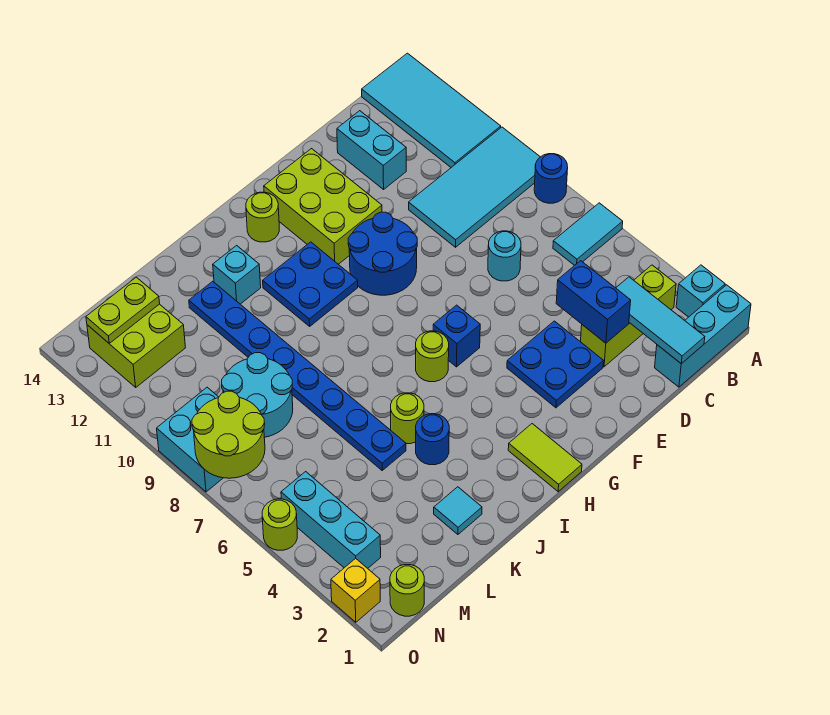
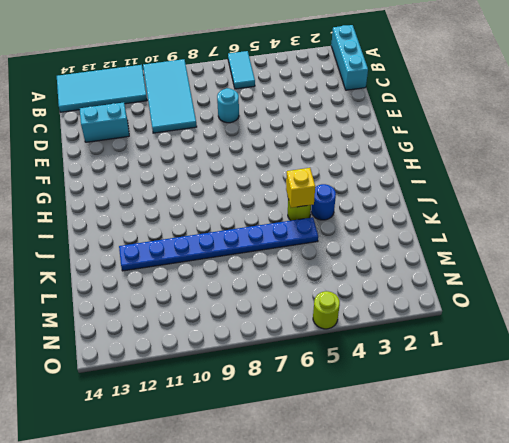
yellow brick J5 level 2 -> yellow brick O2 level 1
none -> cyan brick A2 level 1
none -> blue round brick A8 level 1
none -> lime brick B3:D3 level 1
none -> blue plate E3:F4 level 1

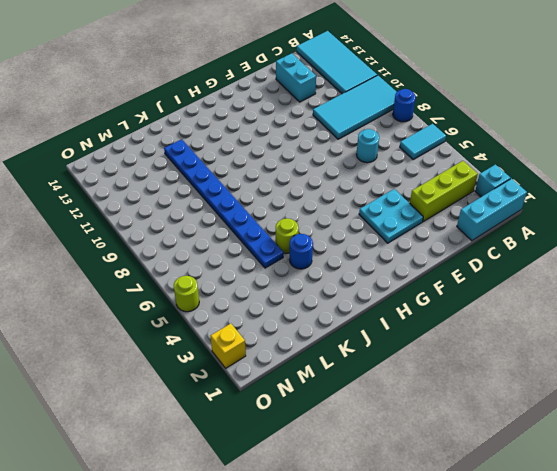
cyan plate E3:F4 level 1 -> blue plate E3:F4 level 1
none -> blue round brick F9:G10 level 1
none -> lime brick F11:G13 level 1
none -> blue brick G6 level 1
none -> lime tile H1:H2 level 1

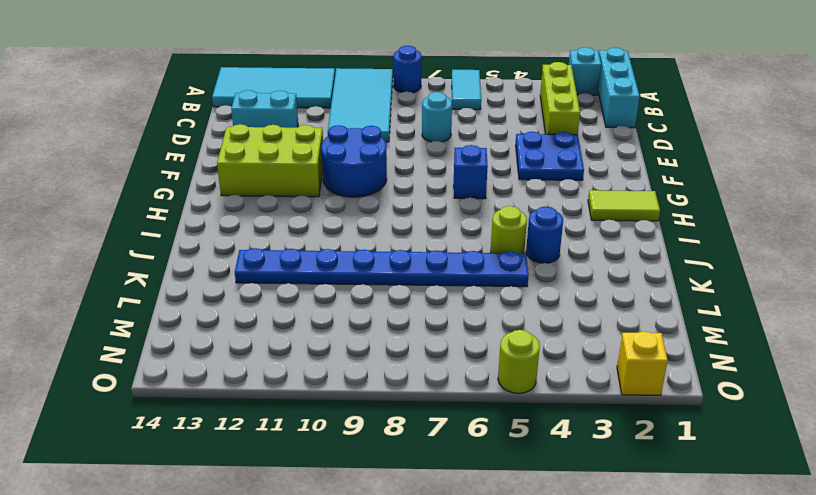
none -> lime round brick H6 level 1
none -> blue plate H10:I11 level 1
none -> lime round brick H13 level 1
none -> cyan brick J12 level 1

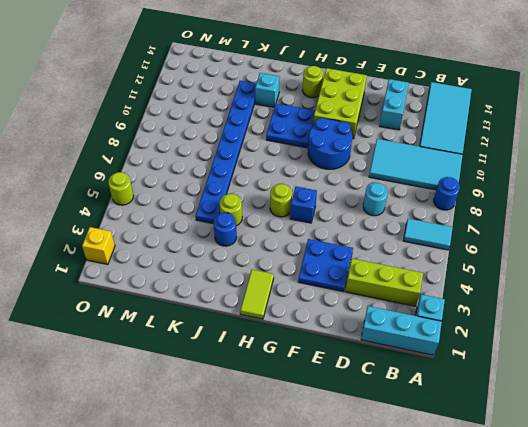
none -> cyan tile K2 level 1
none -> cyan round brick L8:M9 level 1
none -> lime brick M12:N13 level 1
none -> lime round brick N1 level 1

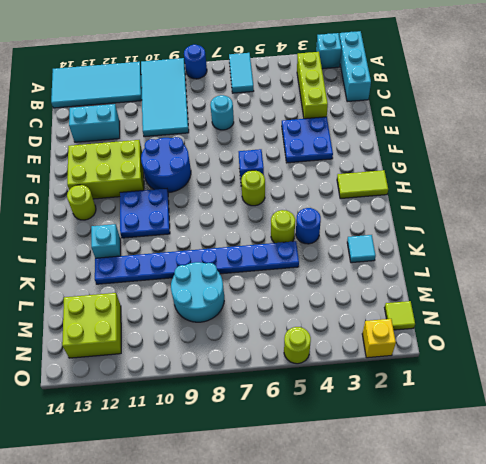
lime tile N1 level 1 -> lime round brick N1 level 1
none -> cyan brick N3:N5 level 1
none -> cyan brick N8:O9 level 1
none -> cyan tile C1:C3 level 2
none -> blue brick D3:D4 level 2

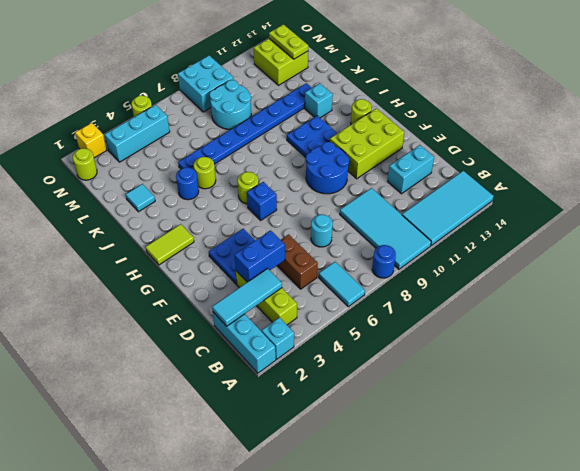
brown brick C5:D5 level 1 -> none
none -> lime round brick N7:O8 level 2

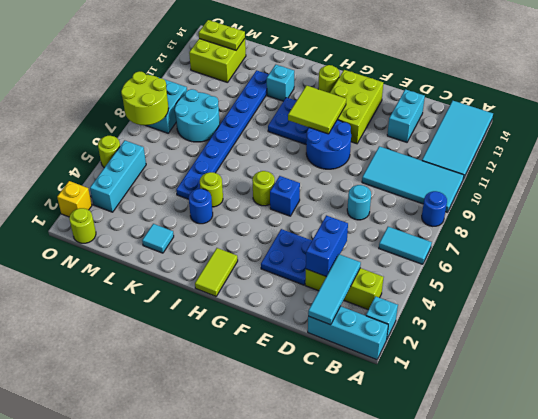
lime tile G10:H11 level 2 -> none

